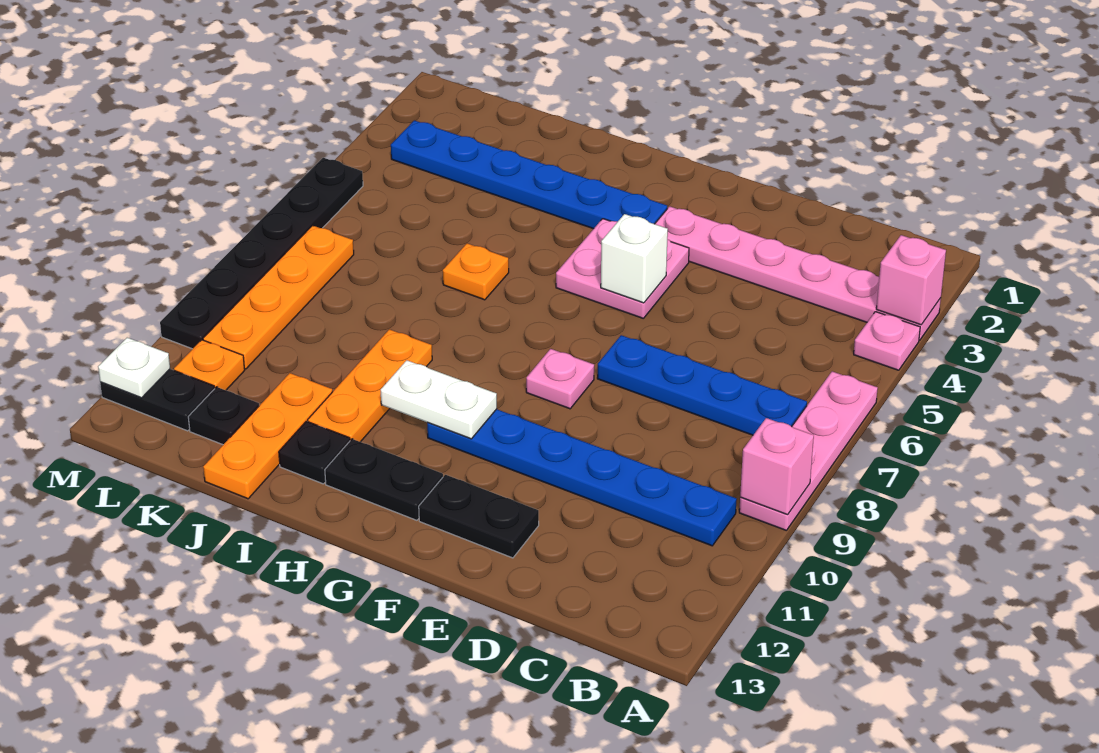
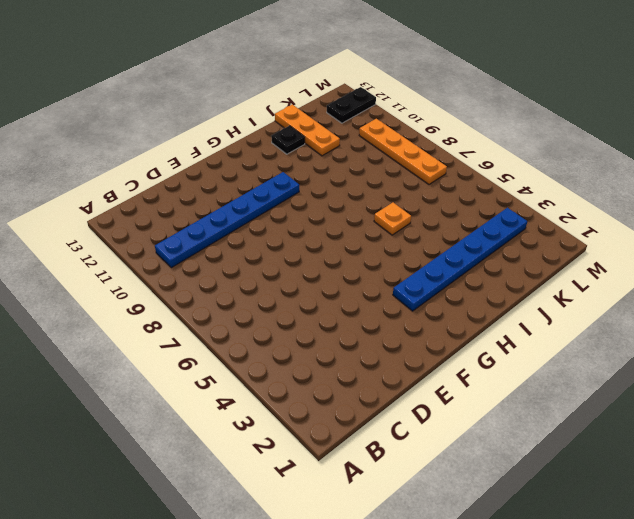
none -> pink plate A3:F3 level 1
none -> pink plate A4 level 1
none -> pink plate A6:A9 level 1

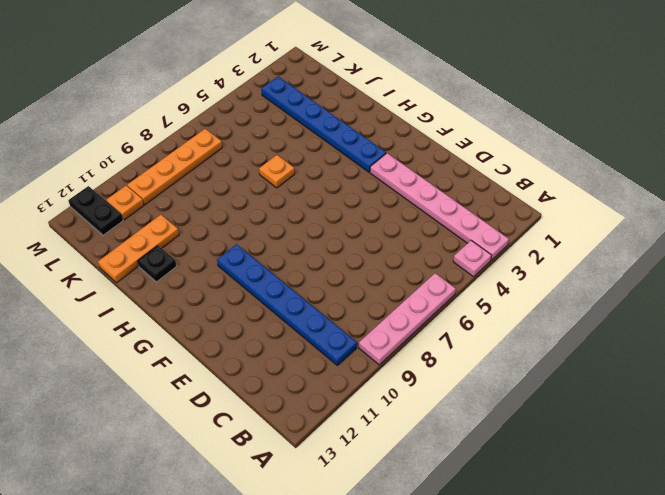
none -> blue plate B7:E7 level 1
none -> black plate E12:F12 level 1
none -> pink plate F4:G5 level 1

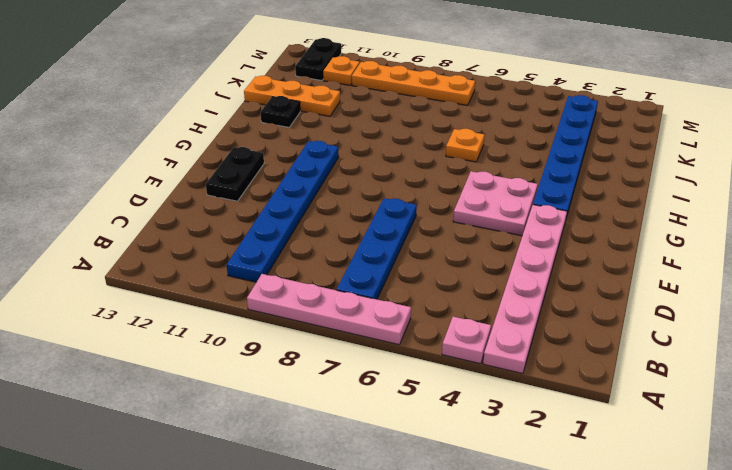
none -> pink plate F8 level 1
none -> black plate G12:H12 level 1
none -> orange plate I9:I11 level 1

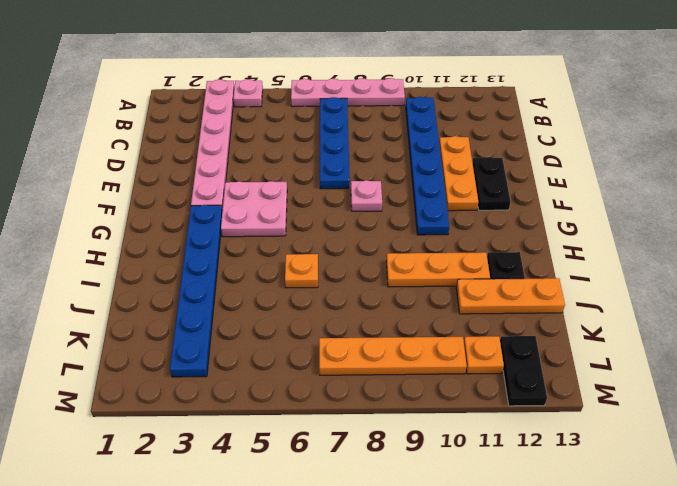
orange plate D11:F11 level 1 -> none
none -> black plate G12:H12 level 1
none -> black plate K12 level 1
none -> black plate M5:M10 level 1

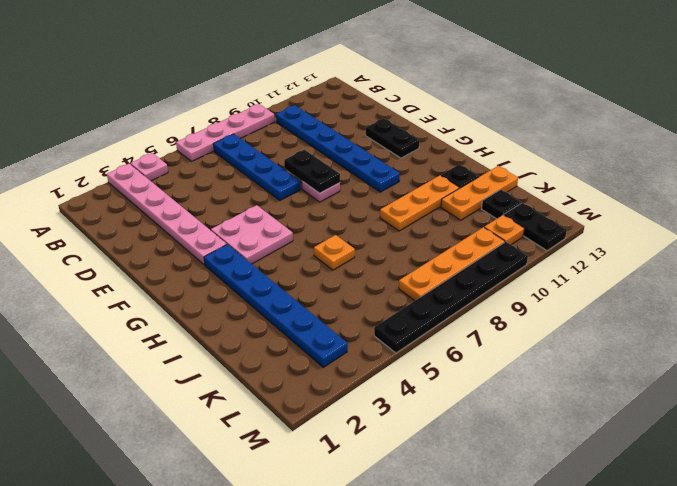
black plate E8:F8 level 2 -> black plate G12:H12 level 1
none -> pink brick A3 level 2
none -> pink brick A9 level 2
none -> white brick F5 level 2

